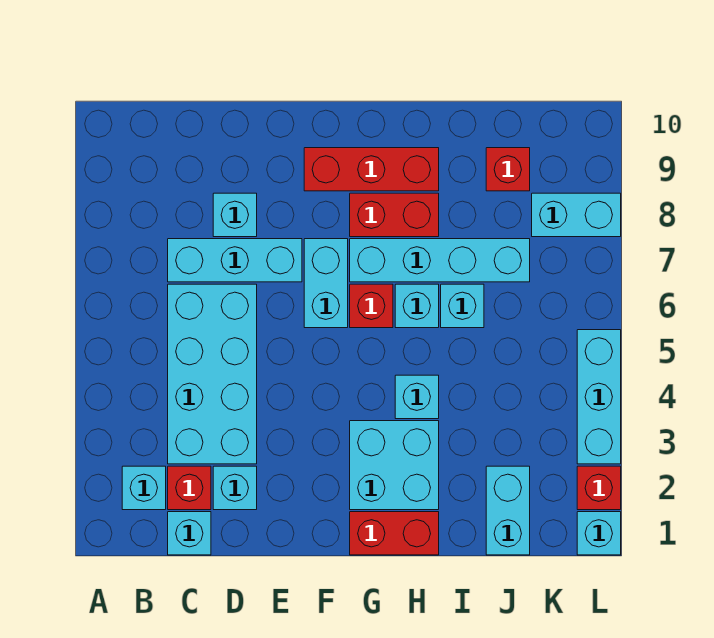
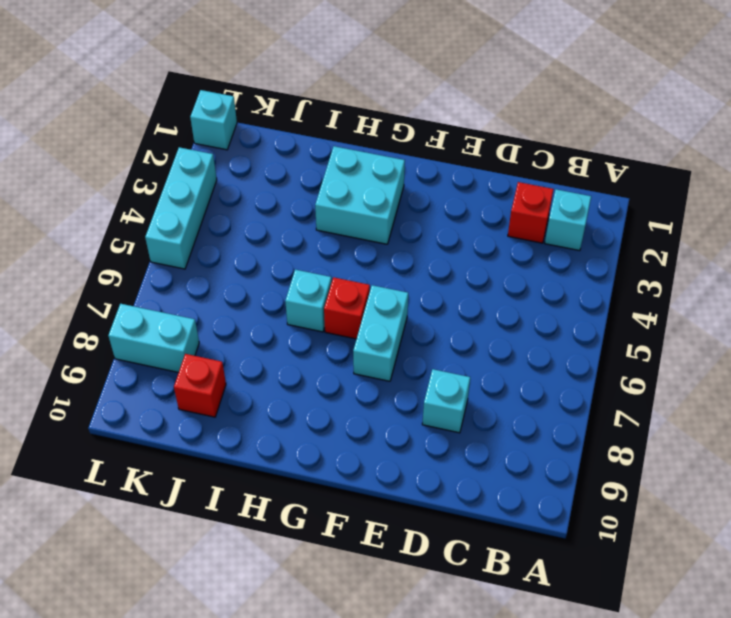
none -> cyan brick C1 level 1
none -> cyan brick C3:D6 level 1
none -> cyan brick C7:E7 level 1

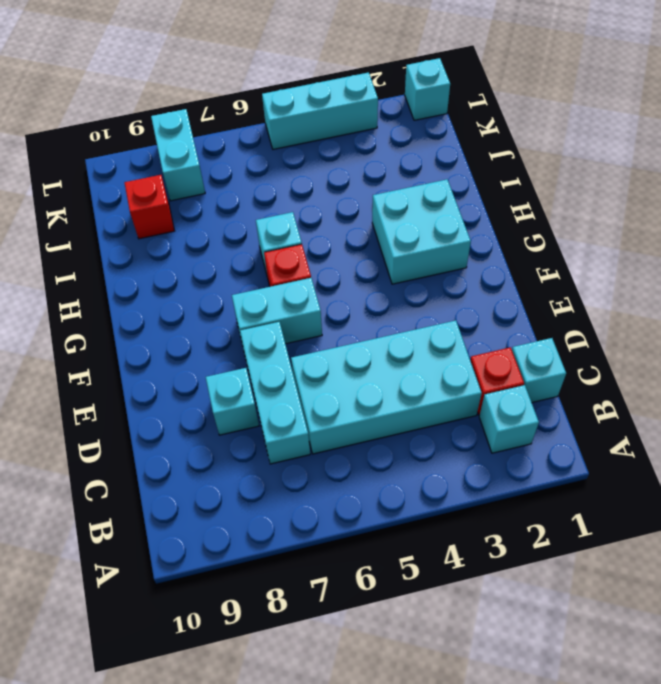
none -> cyan brick D2 level 1
none -> red brick F9:H9 level 1
none -> red brick G1:H1 level 1

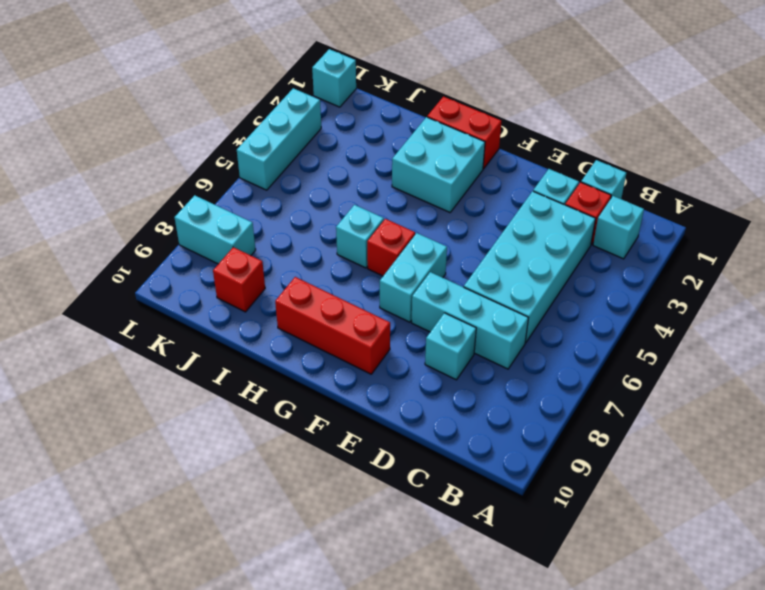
none -> cyan brick G7:J7 level 1
none -> red brick G8:H8 level 1
none -> cyan brick H4 level 1

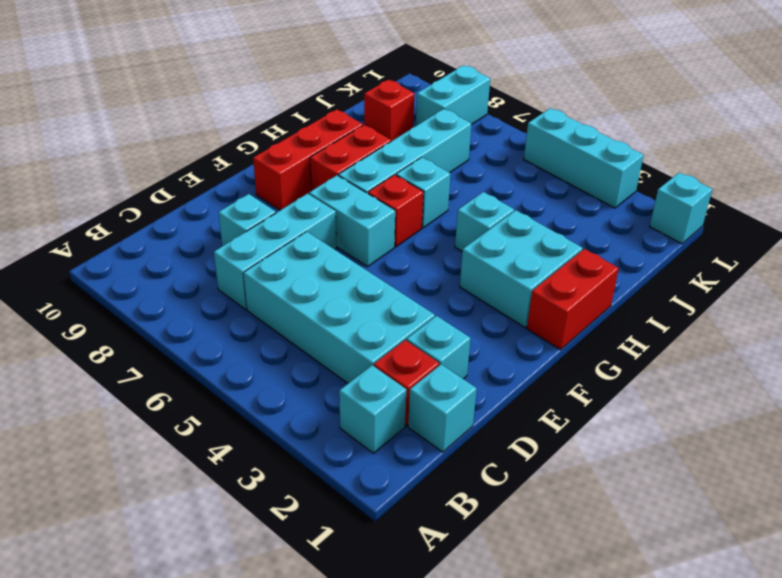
none -> cyan brick I6 level 1
none -> cyan brick J1:J2 level 1
none -> red brick L2 level 1

